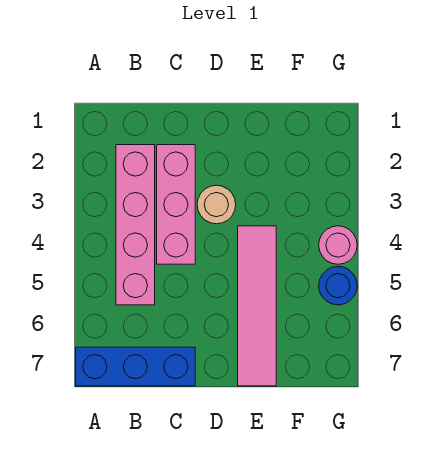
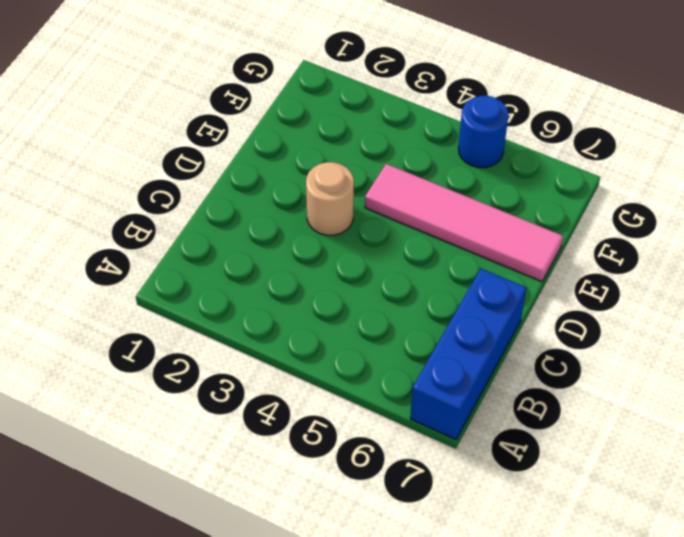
none -> pink brick B2:B5 level 1
none -> pink brick C2:C4 level 1

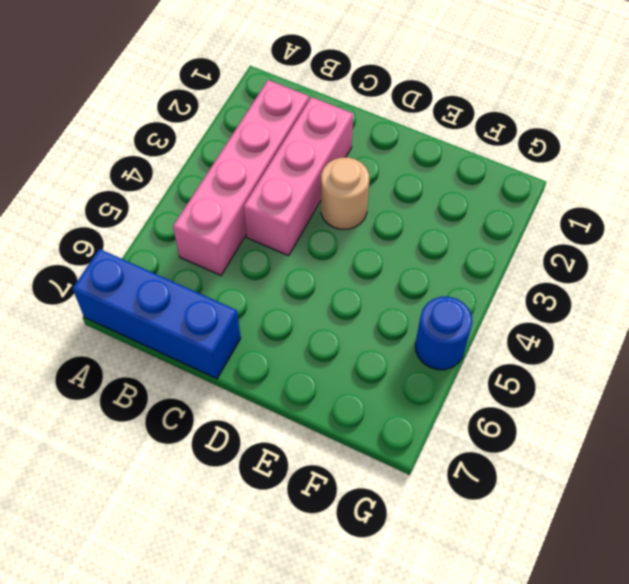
none -> pink tile E4:E7 level 1
none -> pink round brick G4 level 1

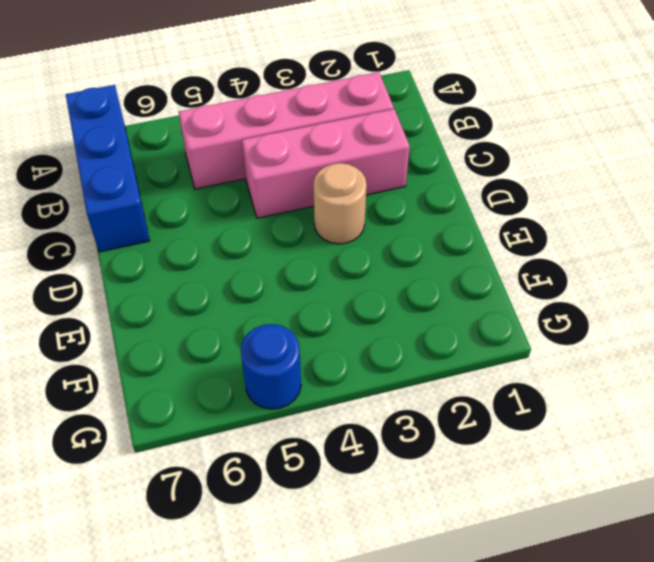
none -> pink tile E4:E7 level 1
none -> pink round brick G4 level 1

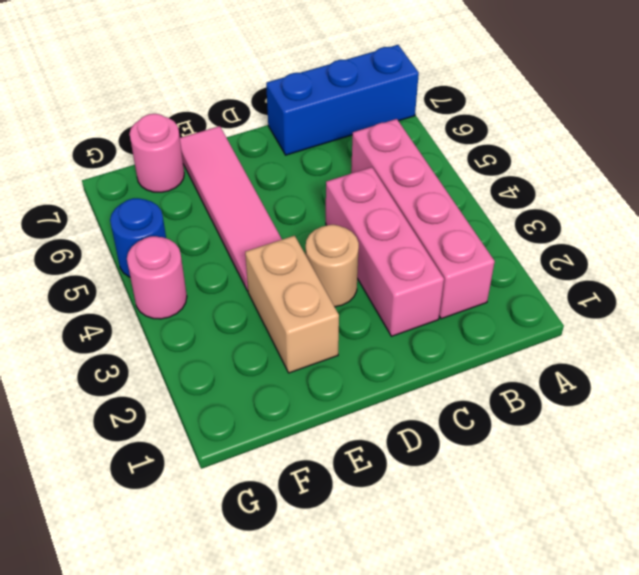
tan brick E2:E3 level 1 -> none
pink round brick F7 level 1 -> none

